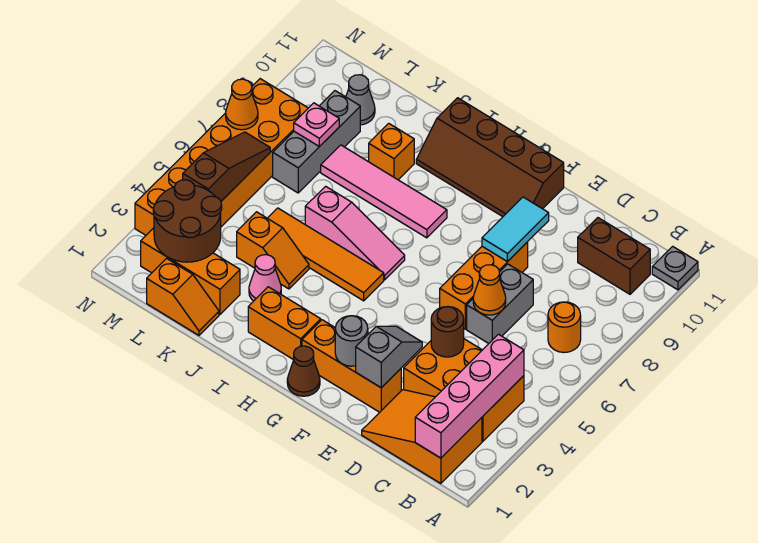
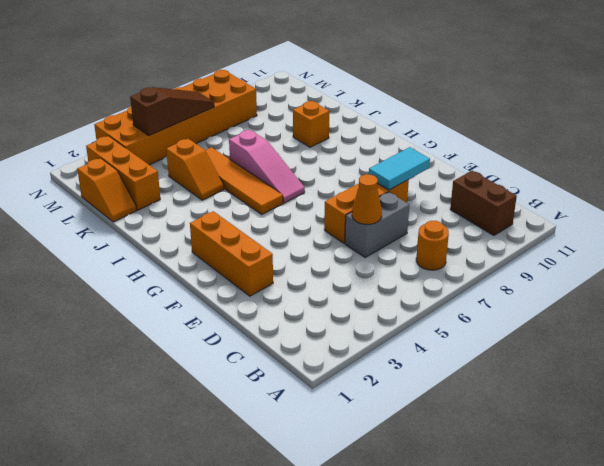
none -> grey plate A11 level 1
none -> orange slope B1:D2 level 1 top B
none -> orange brick B3:D4 level 1
none -> brown slope F10:I11 level 1 top 11

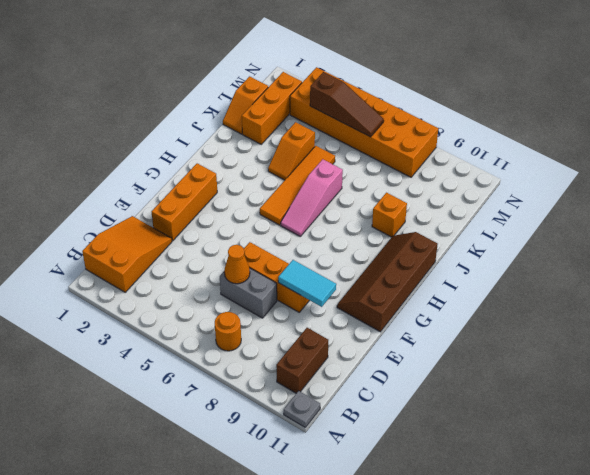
none -> orange brick B3:D4 level 1
none -> brown cone G1 level 1
none -> orange brick H2:I2 level 1
none -> pink tile H8:K8 level 1

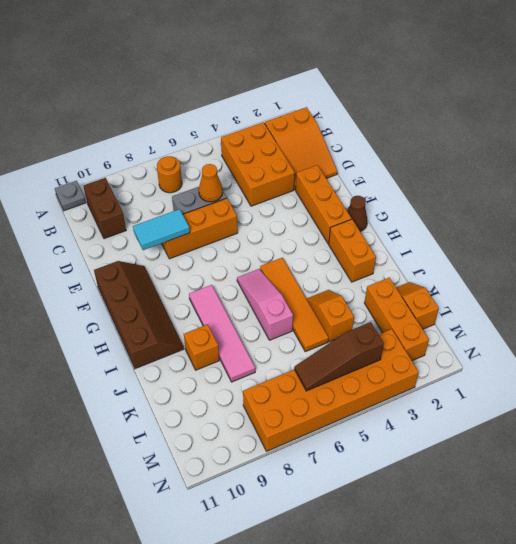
none -> pink cone J3 level 1
none -> grey brick L7:L9 level 1
none -> grey cone L10 level 1
none -> pink brick B1:B4 level 2

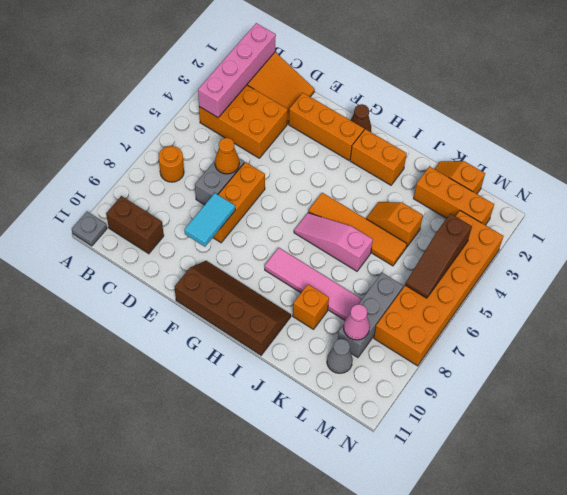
pink cone L9 level 2 -> pink cone J3 level 1
none -> brown round brick D4 level 2
none -> grey slope E2:E3 level 2 top 2
none -> grey round brick F2 level 2
none -> brown round brick L2:M3 level 2

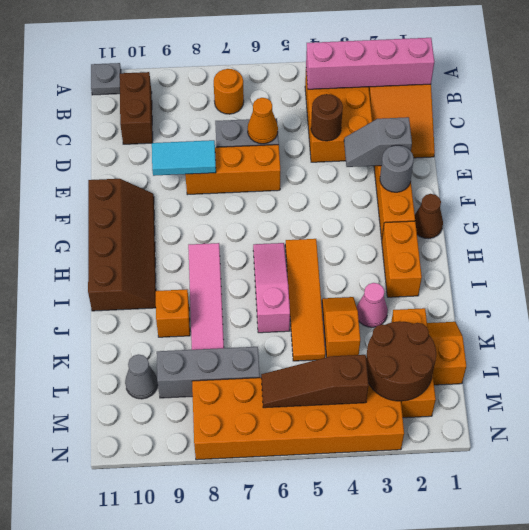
none -> pink plate L8 level 2
none -> orange cone N7 level 2

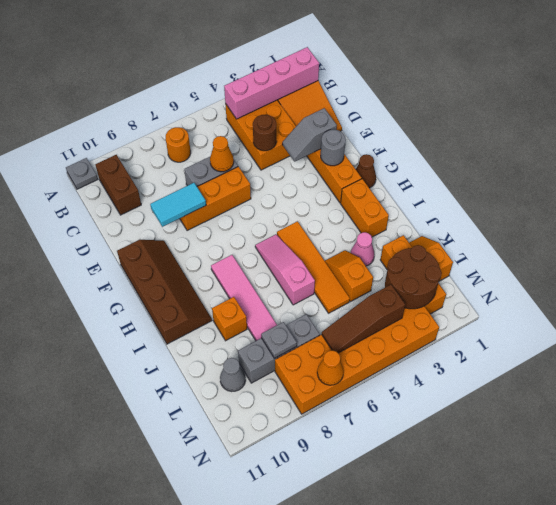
grey plate L8 level 2 -> pink plate L8 level 2

